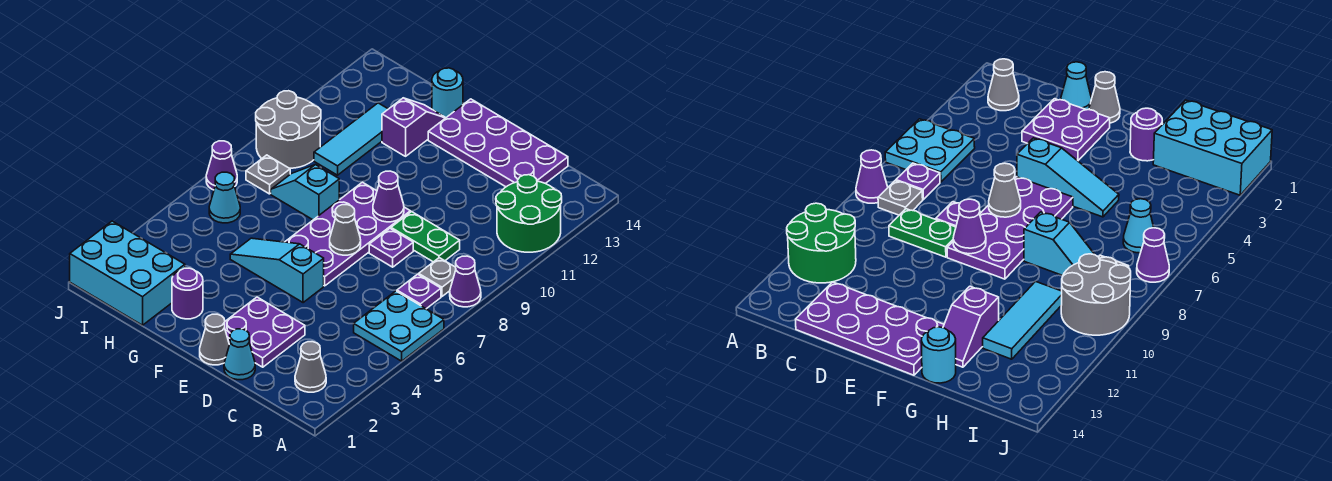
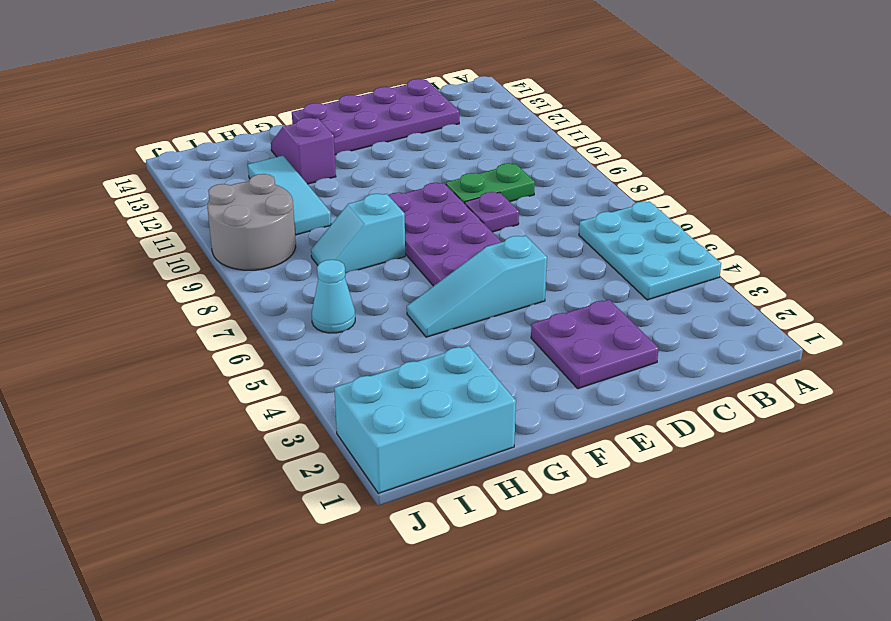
cyan plate A4:B6 level 1 -> cyan plate A5:B6 level 1
none -> purple cone A8 level 1
none -> green round brick A11:B12 level 1
none -> grey cone B2 level 1

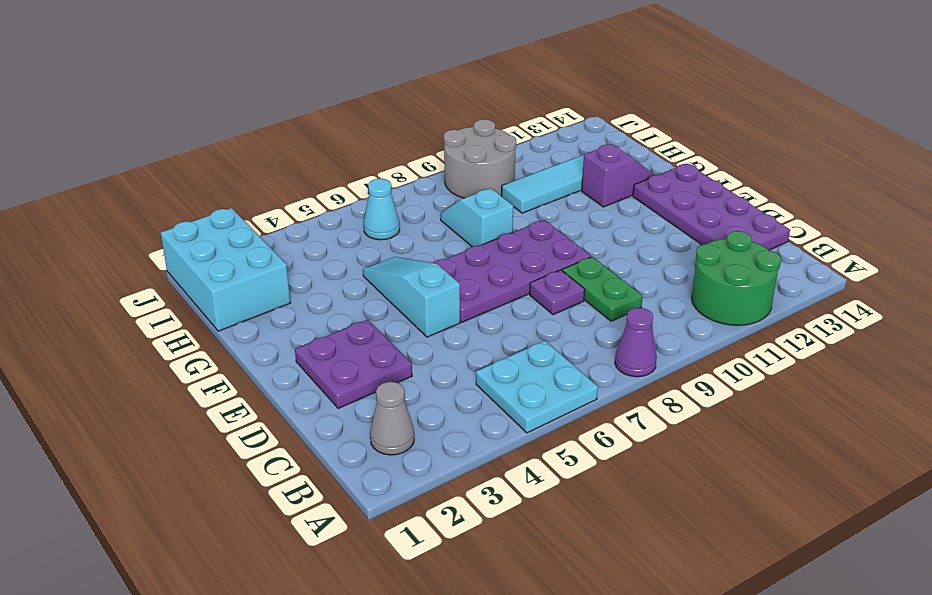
none -> purple plate B7 level 1
none -> grey plate B8 level 1
none -> cyan cone D1 level 1

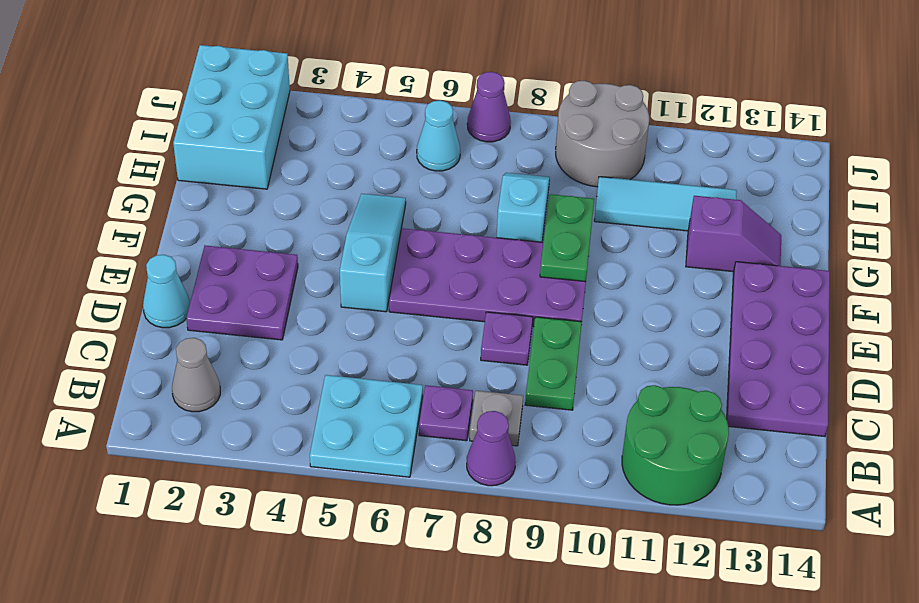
green plate F9:G9 level 2 -> none
none -> grey cone E1 level 1
none -> purple round brick G2 level 1
none -> cyan round brick G14 level 1

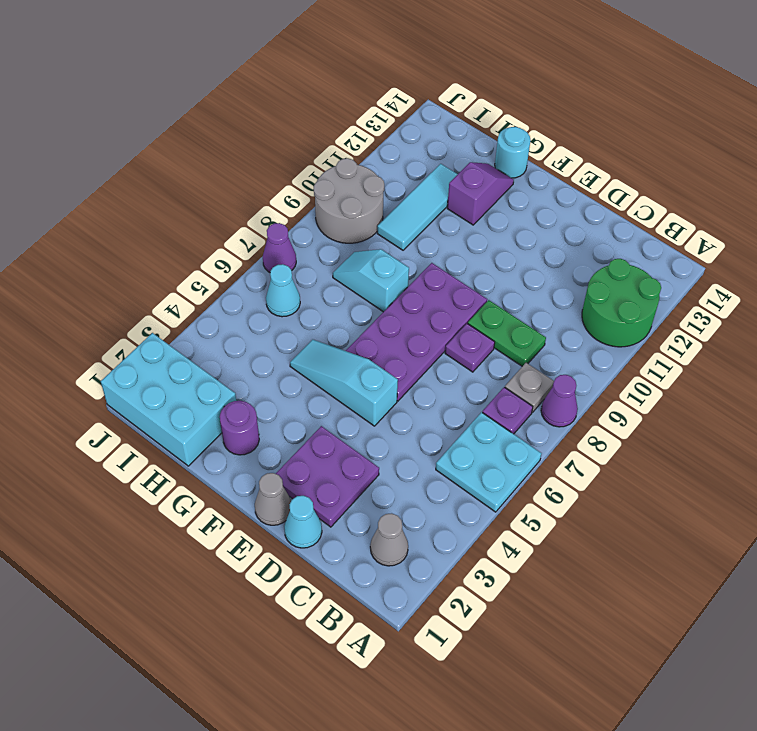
none -> purple plate C13:F14 level 1
none -> grey plate I8 level 1
none -> grey cone E7 level 2

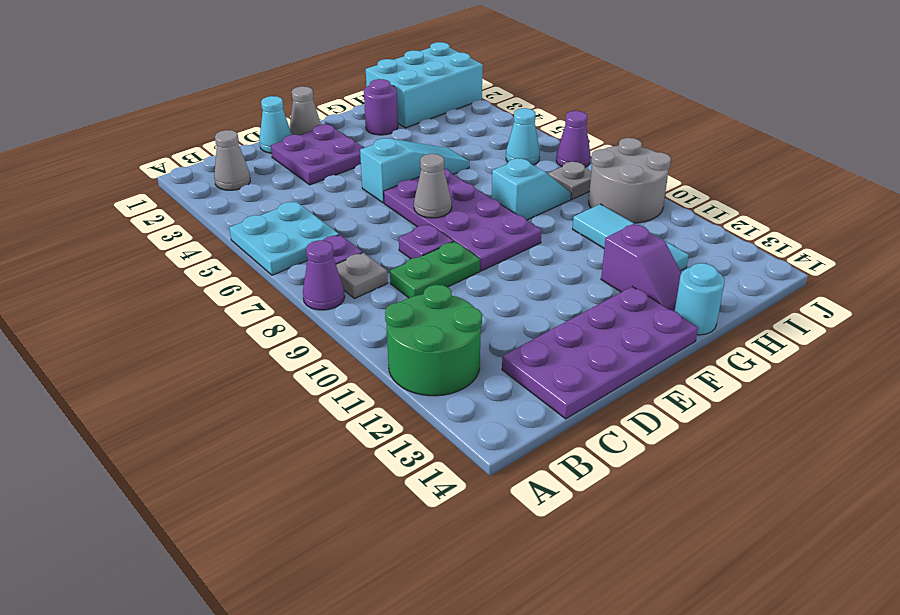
none -> purple cone E9 level 2

